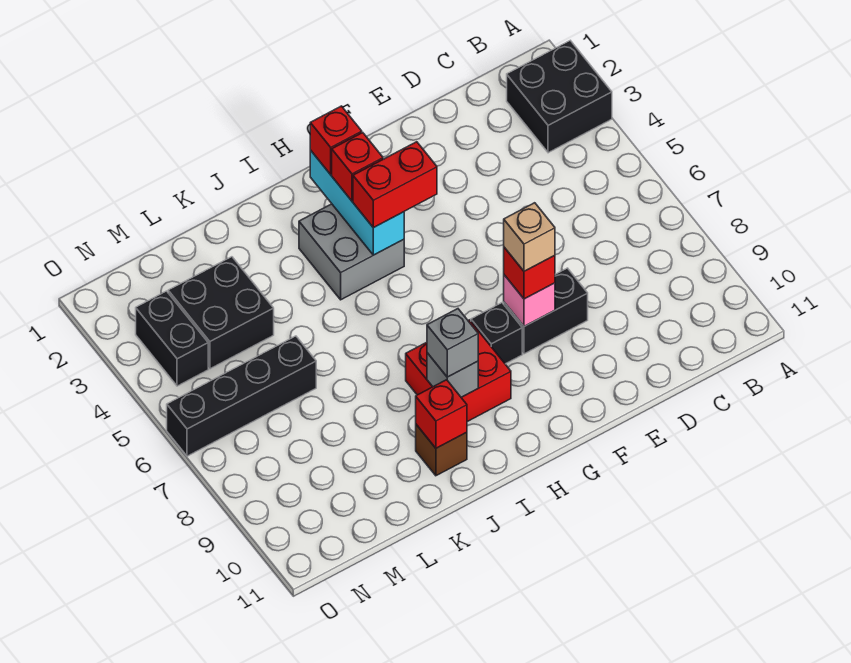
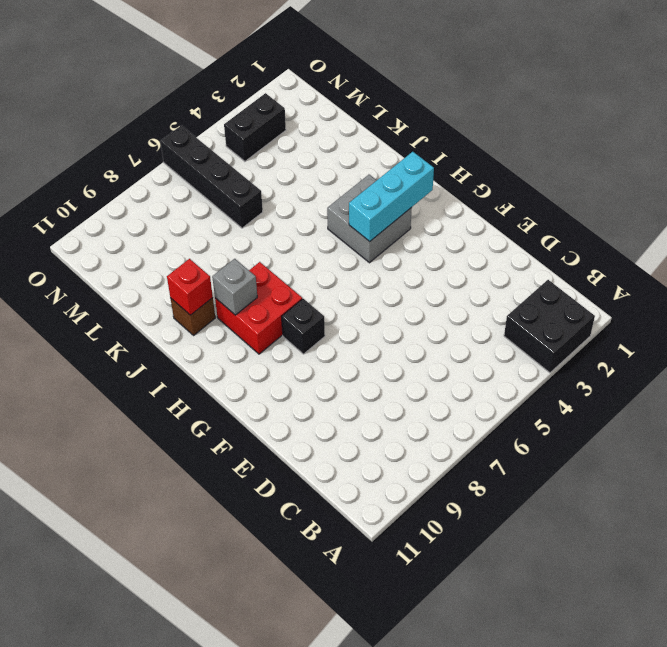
none -> black brick E8:F8 level 1
none -> black brick L3:M4 level 1
none -> pink brick F8 level 2

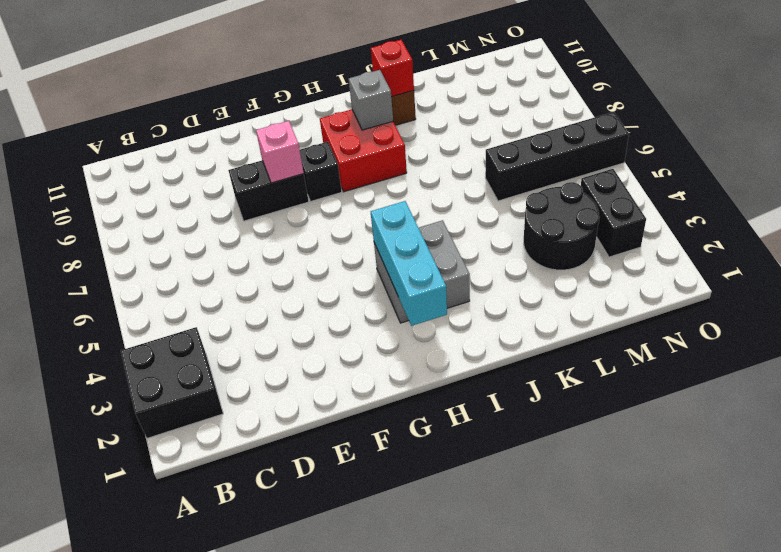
black round brick L3:M4 level 1 -> black brick L3:M4 level 1
none -> red brick F8 level 3
none -> red brick G4:H4 level 3
none -> red brick H2 level 3

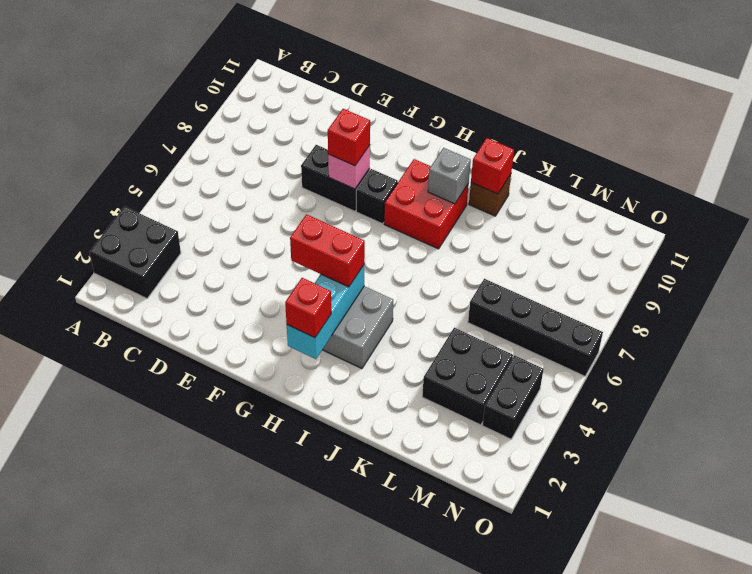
none -> red brick H3 level 3
none -> grey brick I9 level 3
none -> tan brick F8 level 4

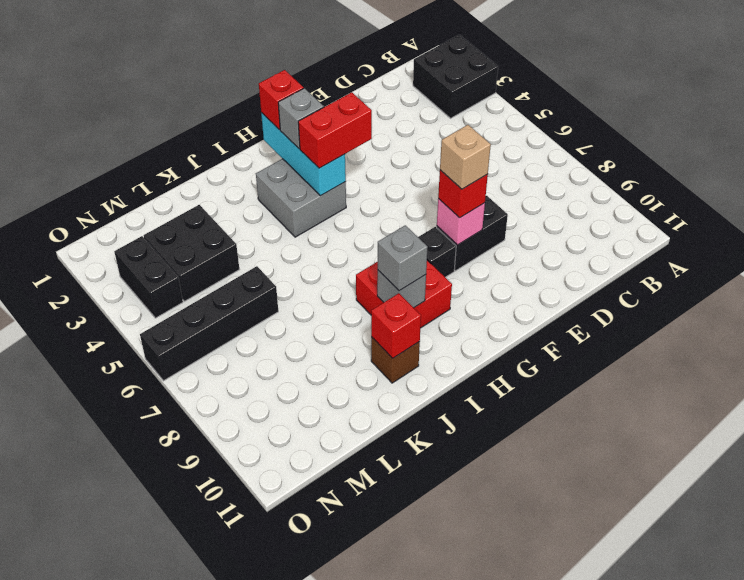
grey brick H3 level 3 -> red brick H3 level 3

